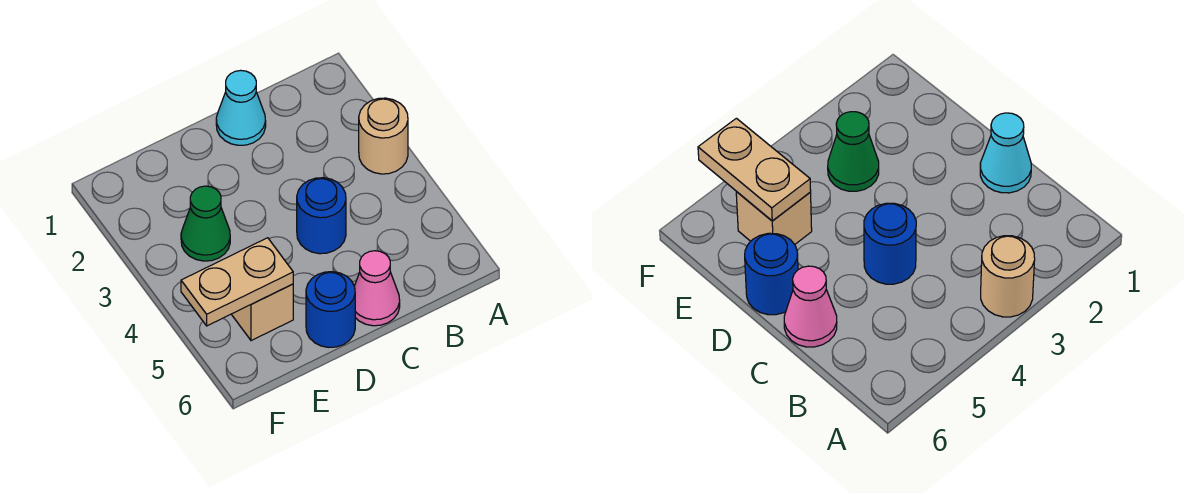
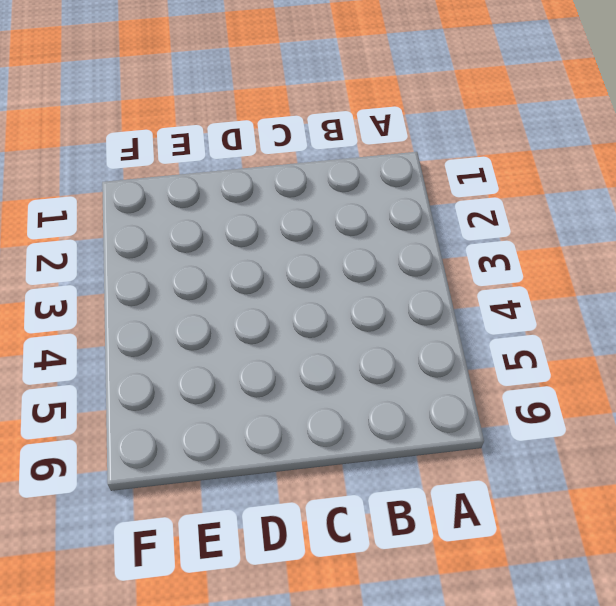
none -> tan round brick A3 level 1
none -> cyan cone C1 level 1

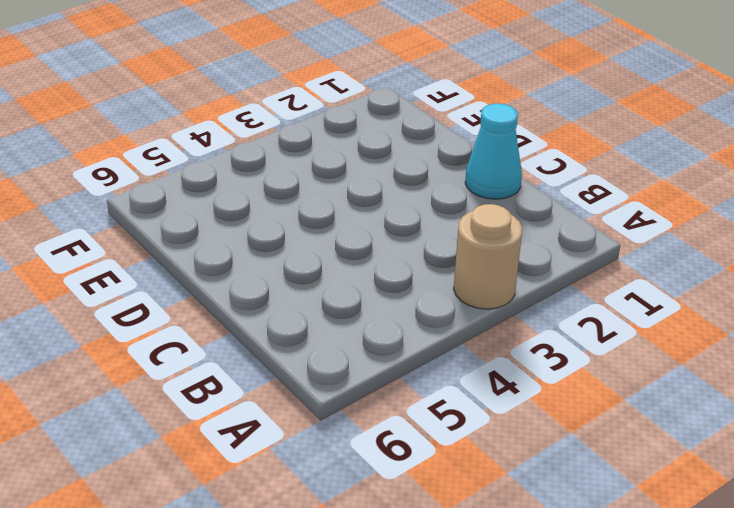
none -> blue round brick C4 level 1
none -> pink cone C6 level 1

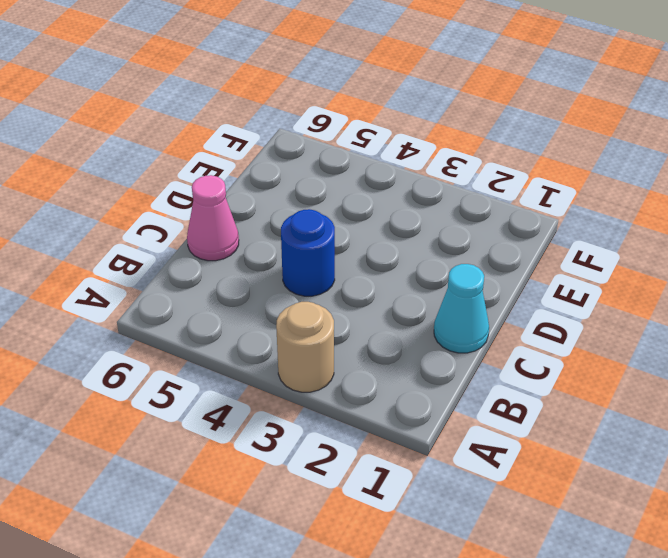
none -> blue round brick D6 level 1
none -> green cone E3 level 1

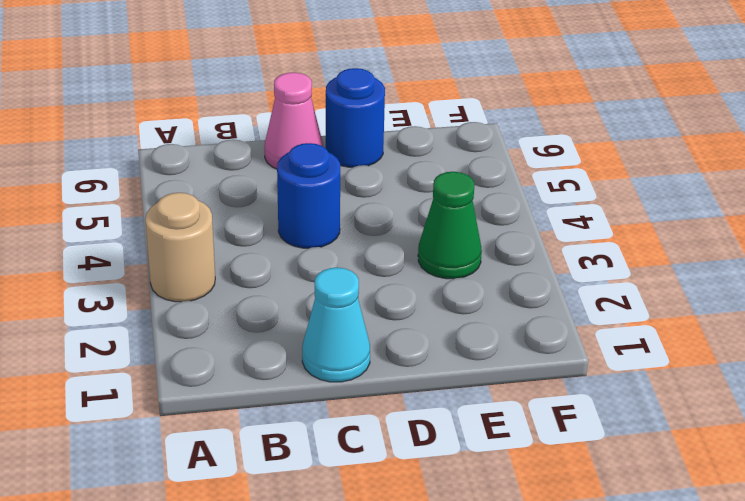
none -> tan brick E5 level 1
none -> tan plate E5:F5 level 2

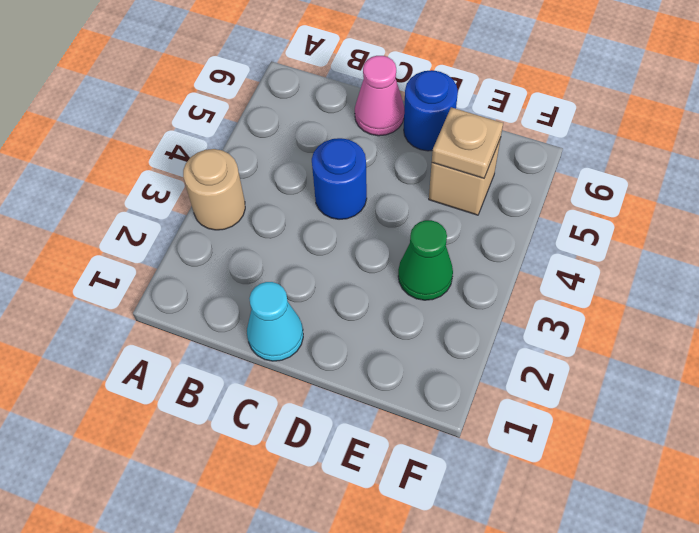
tan plate E5 level 2 -> tan plate E5:F5 level 2

